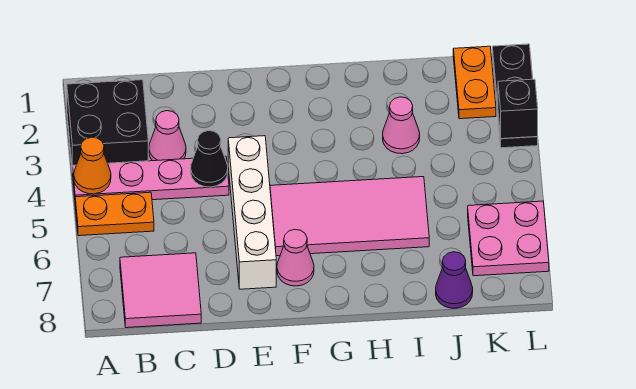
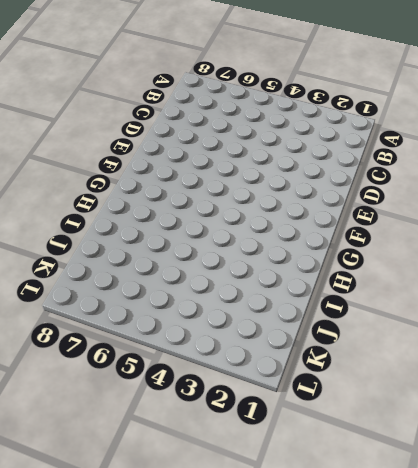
none -> black brick A2:B3 level 1
none -> pink plate A4:D4 level 1
none -> orange plate A5:B5 level 1

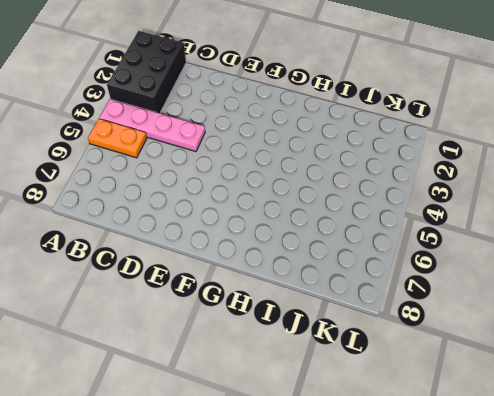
black brick A1:B3 level 1 -> black brick A2:B3 level 1
none -> pink tile B7:C8 level 1
none -> pink cone C3 level 1
none -> white brick E4:E7 level 1

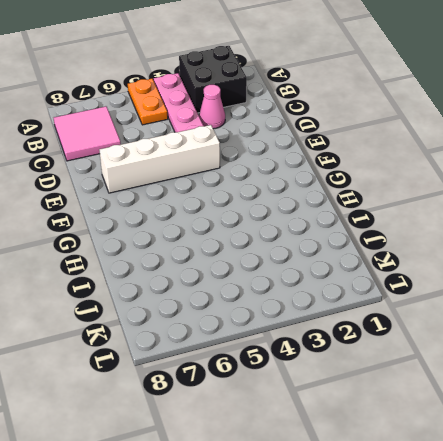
none -> pink tile F5:I6 level 1
none -> pink cone F7 level 1
none -> pink cone I3 level 1

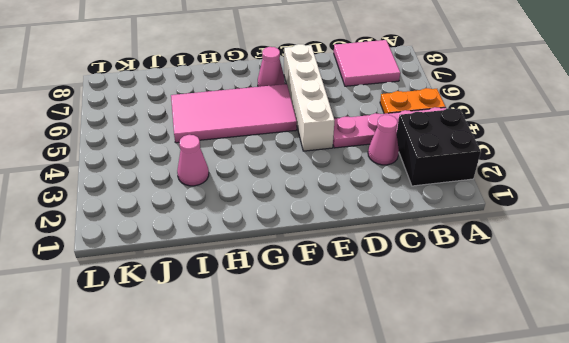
none -> purple cone J8 level 1
none -> orange plate K1:K2 level 1
none -> pink plate K6:L7 level 1

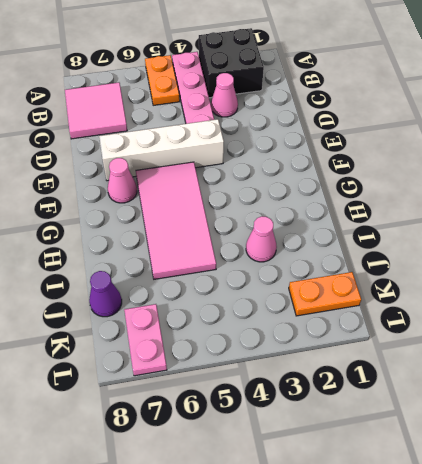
pink plate K7:L7 level 1 -> pink plate K6:L7 level 1
none -> black plate L1:L3 level 1
none -> orange cone A4 level 2
none -> black cone D4 level 2

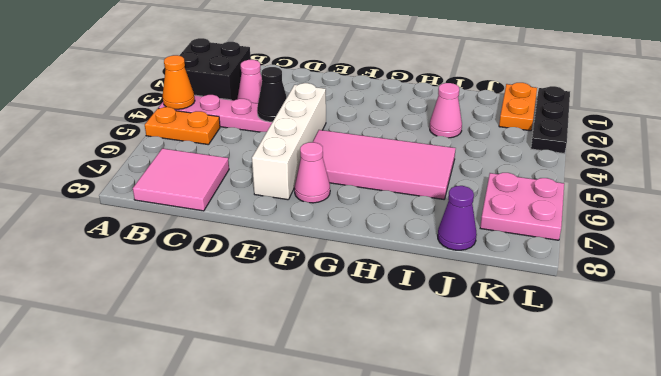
none -> black brick L3 level 2

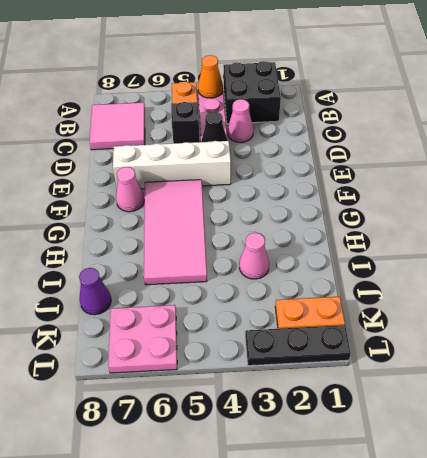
black brick C5 level 1 -> black brick L3 level 2

